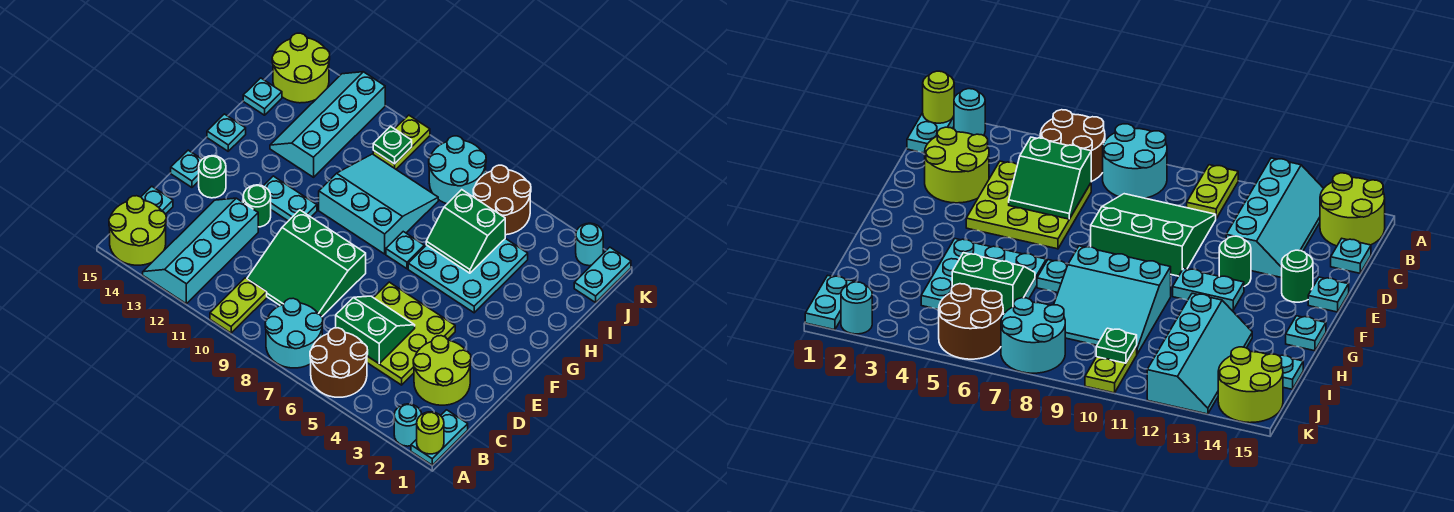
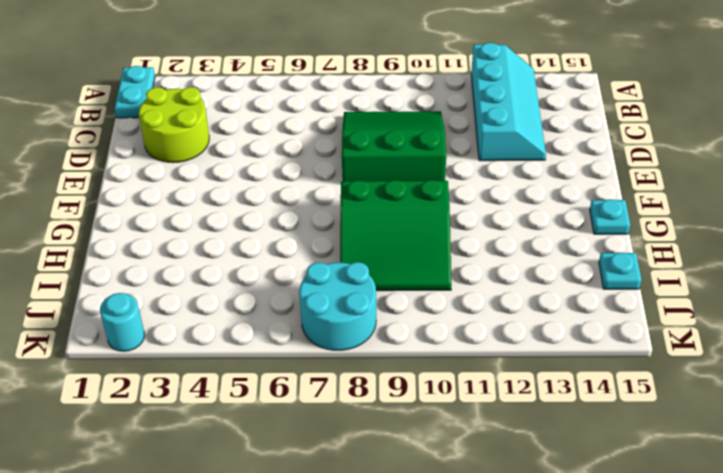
green slope G8:I10 level 1 top G -> cyan slope G8:I10 level 1 top G
none -> cyan round brick A2 level 1
none -> brown round brick A5:B6 level 1
none -> cyan round brick A7:B8 level 1
none -> lime plate A10:B10 level 1

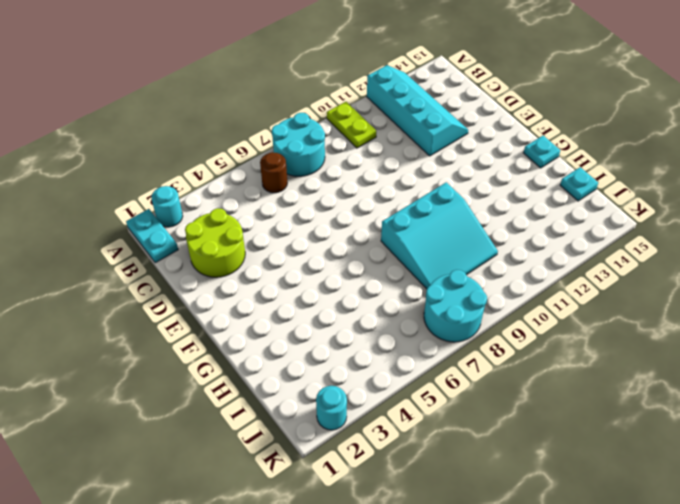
brown round brick B6 level 1 -> brown round brick A5:B6 level 1
none -> lime round brick A14:B15 level 1
none -> lime plate C4:E6 level 1
none -> green slope C8:E10 level 1 top E
none -> cyan plate C15 level 1

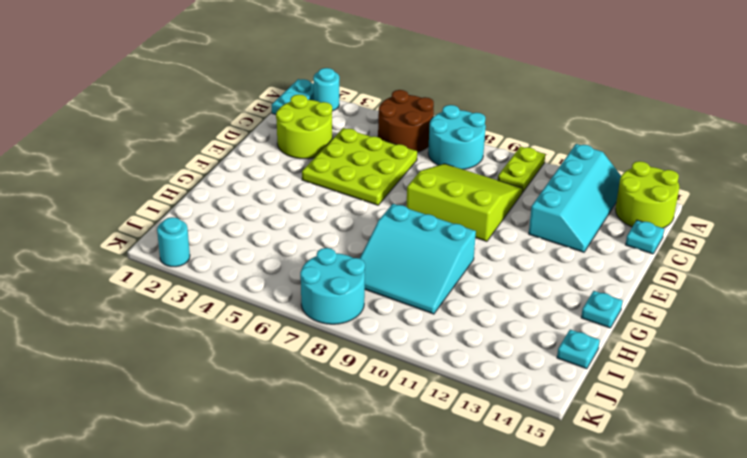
lime slope C8:E10 level 1 top E -> green slope C8:E10 level 1 top E
none -> green round brick E12 level 1
none -> green round brick E14 level 1
none -> cyan plate E15 level 1
none -> cyan plate F11:F12 level 1

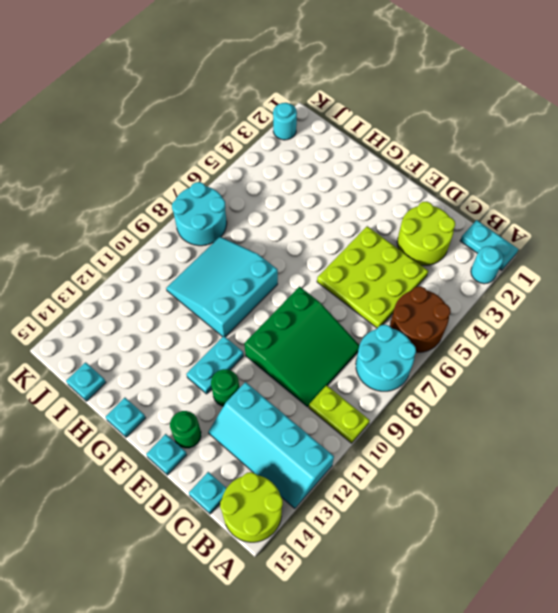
none -> cyan plate G4:I6 level 1
none -> cyan plate G7 level 1
none -> cyan slope H12:K13 level 1 top 12
none -> cyan plate J1:K1 level 1

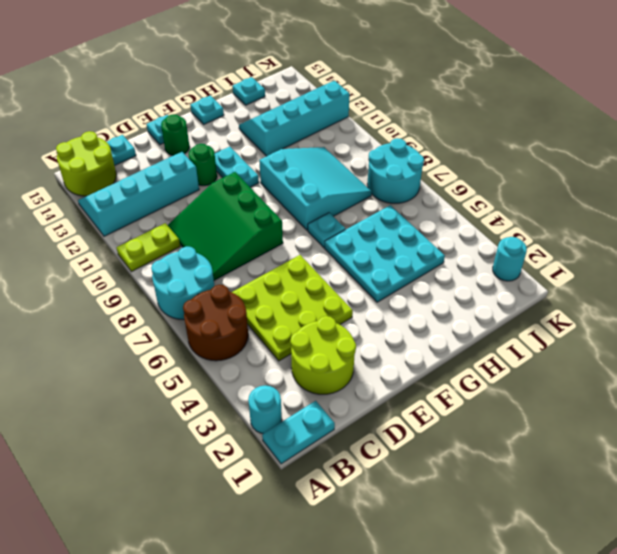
none -> cyan plate J1:K1 level 1
none -> brown round brick J5:K6 level 1
none -> lime plate J10:K10 level 1
none -> lime round brick J14:K15 level 1

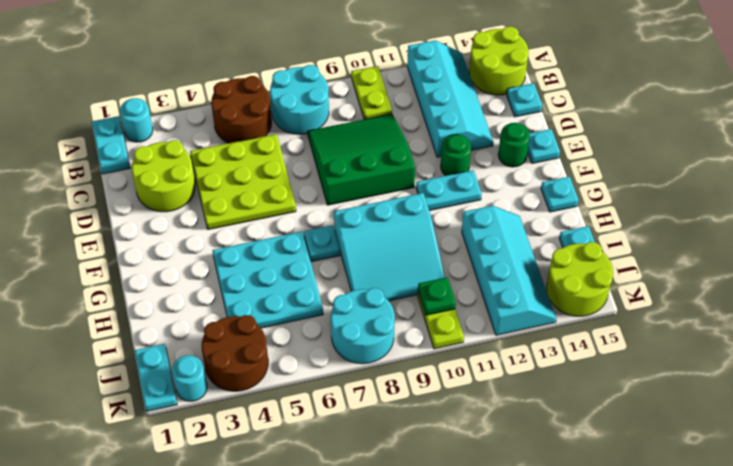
brown round brick J3:K4 level 1 -> brown round brick J5:K6 level 1
none -> lime round brick A1 level 2
none -> green slope C5:D6 level 2 top C
none -> green slope H5:I6 level 2 top I

